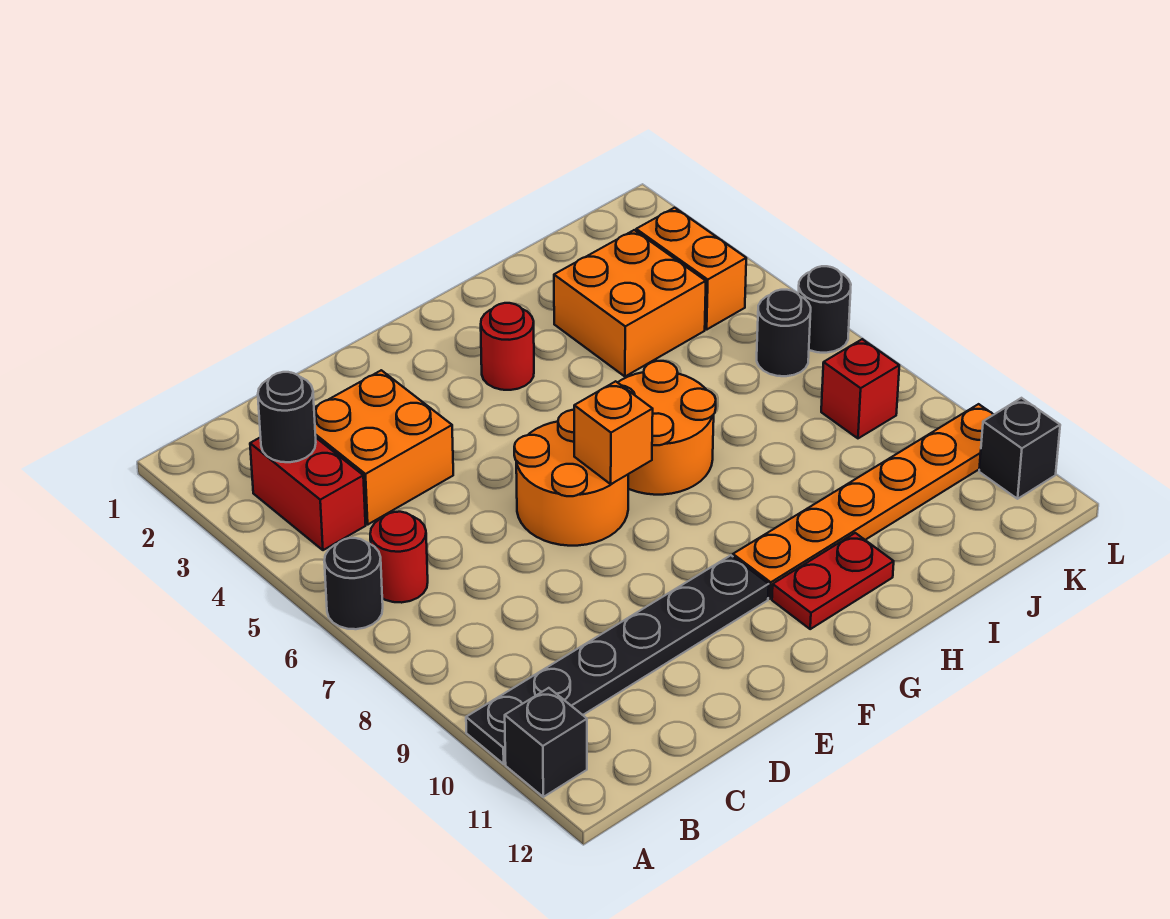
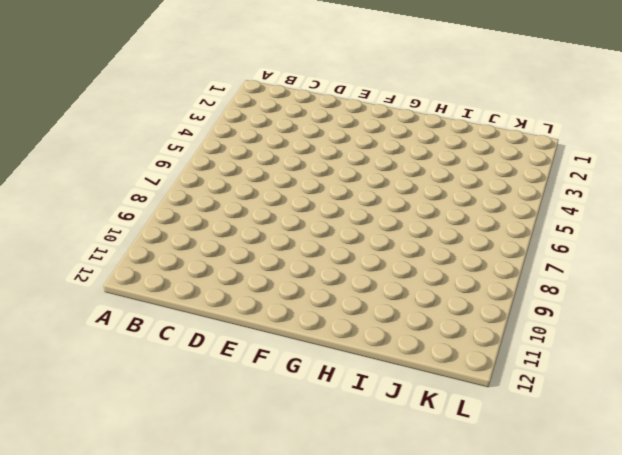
none -> black round brick A6 level 1
none -> black plate A10:F10 level 1
none -> black brick A11 level 1

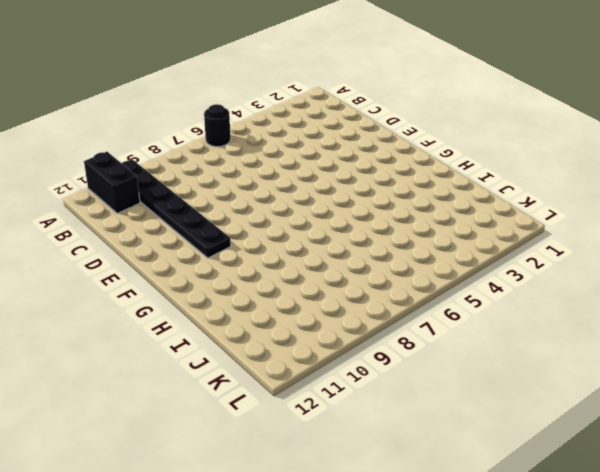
black brick A11:B11 level 1 -> black brick A11 level 1
none -> red brick B3:B4 level 1
none -> red round brick B6 level 1
none -> orange brick C3:D4 level 1

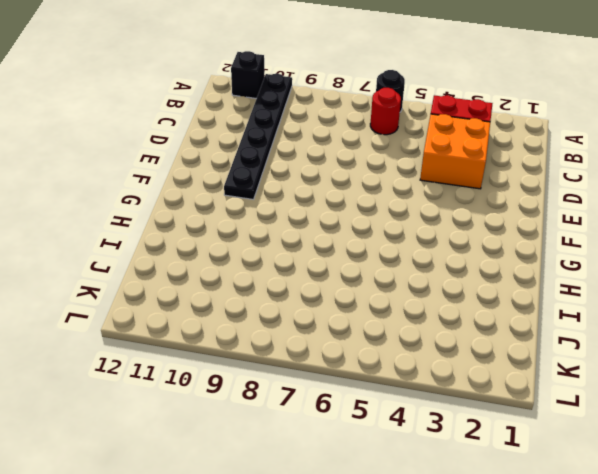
none -> orange round brick E6:F7 level 1
none -> red round brick G3 level 1
none -> orange round brick G6:H7 level 1

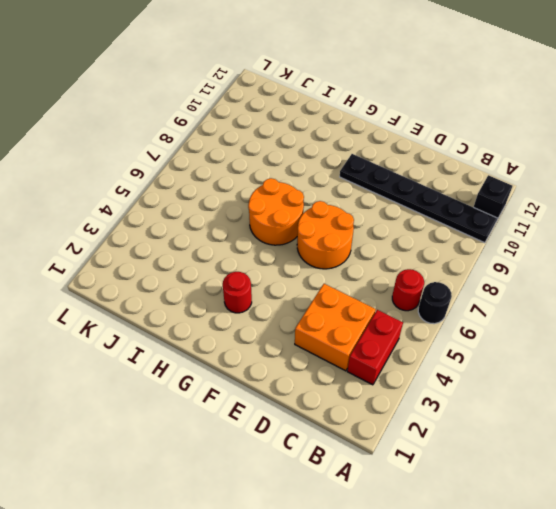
none -> orange plate G10:L10 level 1
none -> red plate G11:H11 level 1
none -> orange brick I3:J4 level 1

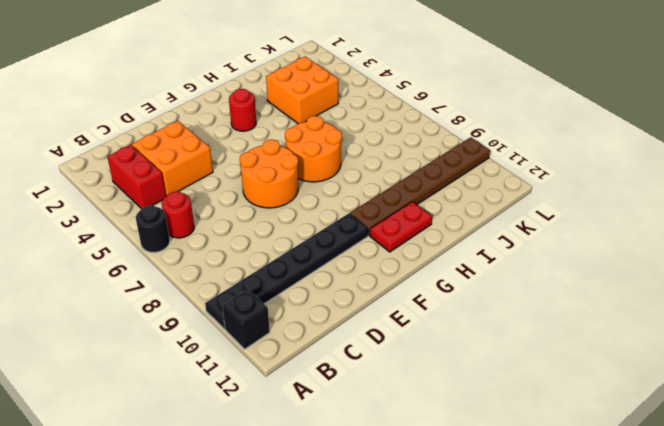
brown plate G10:L10 level 1 -> orange plate G10:L10 level 1
none -> orange brick K3:K4 level 1
none -> black round brick K6 level 1
none -> red brick K8 level 1

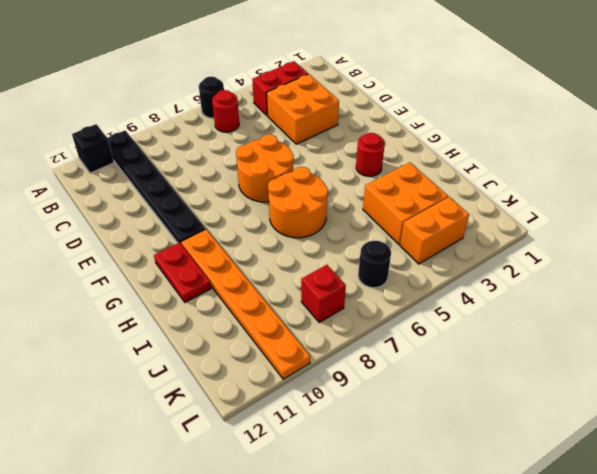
none -> black round brick L6 level 1
none -> black brick L11 level 1
none -> black round brick B3 level 2

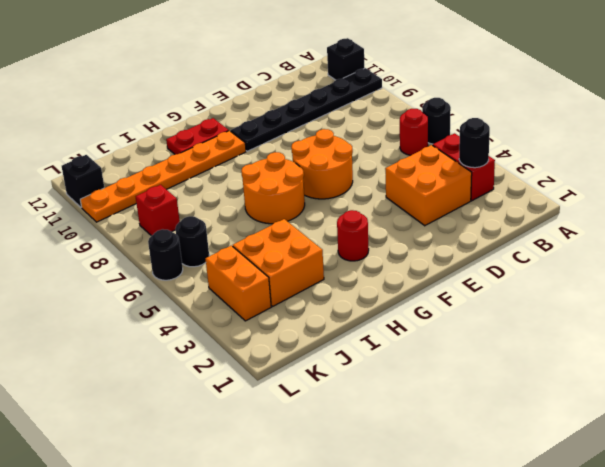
none -> orange brick F7 level 2

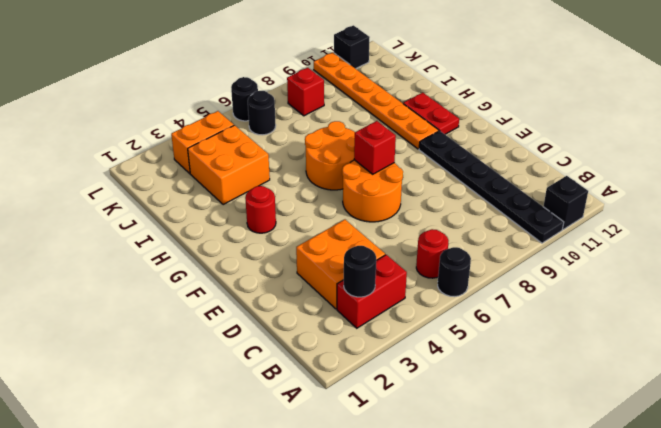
red brick F7 level 2 -> orange brick F7 level 2

